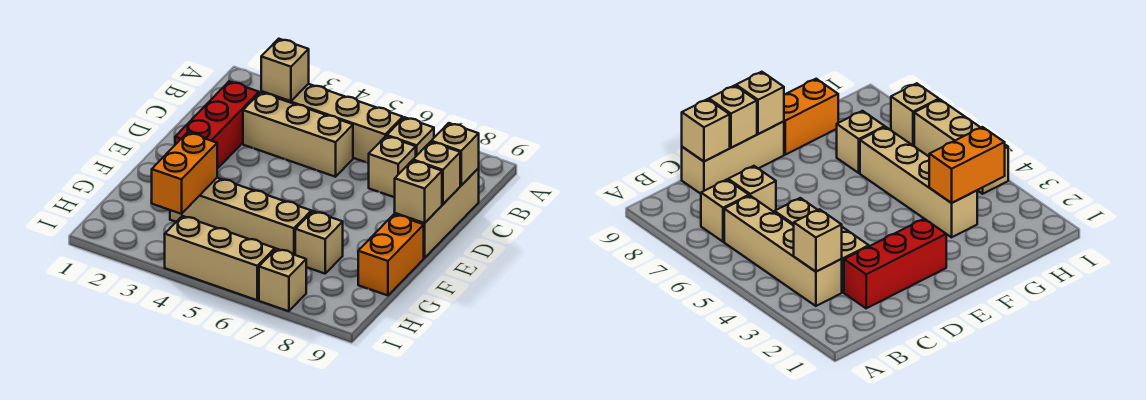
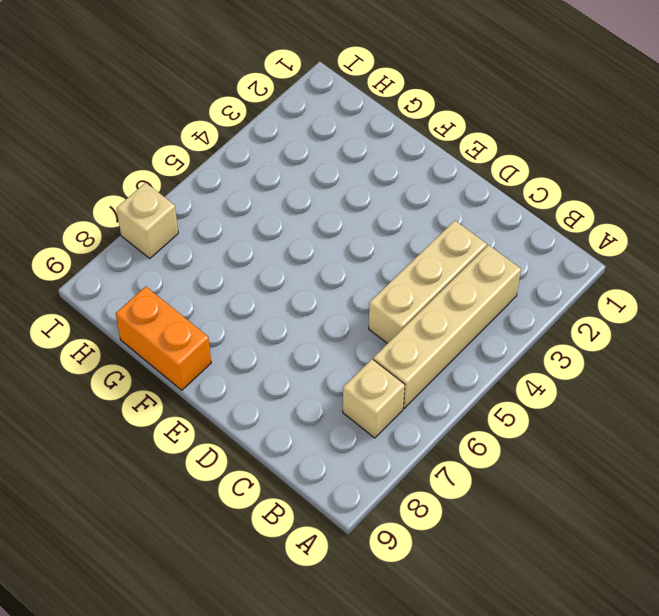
none -> red brick C2:E2 level 1
none -> tan brick C7 level 1
none -> tan brick C9:E9 level 1

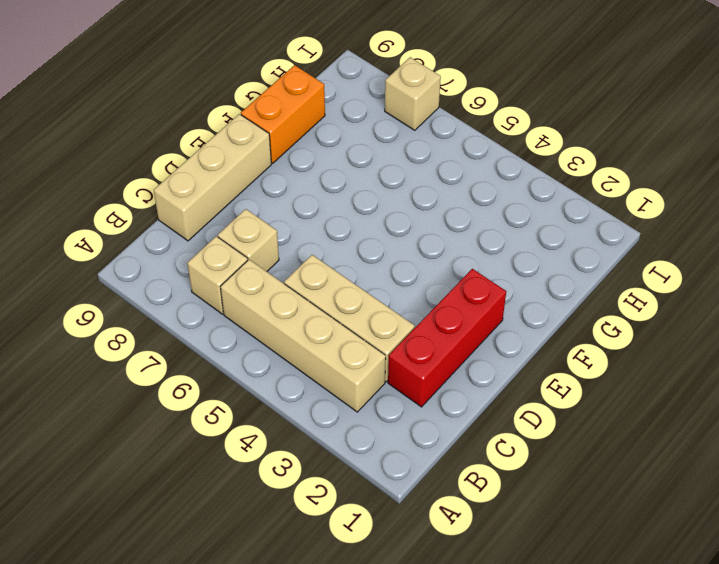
none -> tan brick G3:G6 level 1
none -> tan brick G7 level 1
none -> tan brick I4:I6 level 1

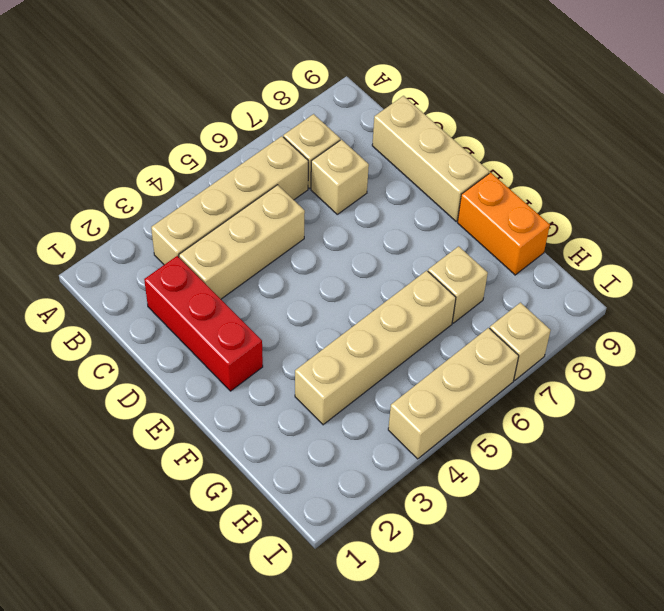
none -> tan brick B3 level 2
none -> tan brick C9 level 2
none -> tan brick D9 level 2

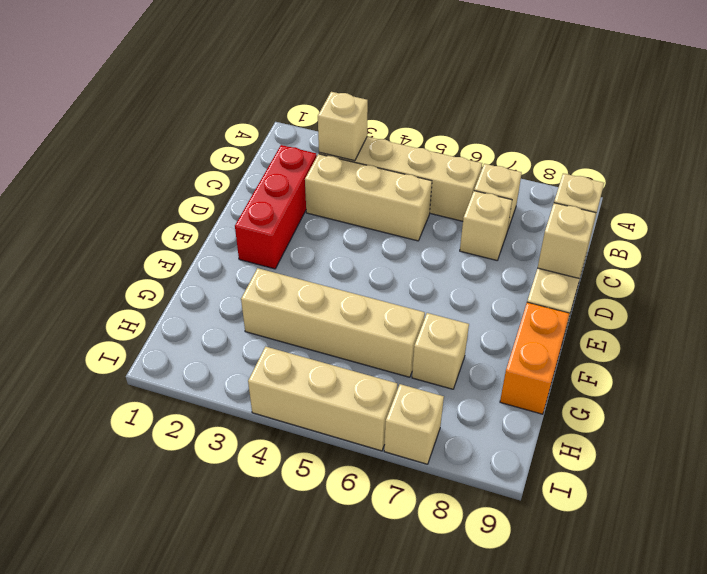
none -> tan brick E9 level 2
none -> orange brick G3:H3 level 2

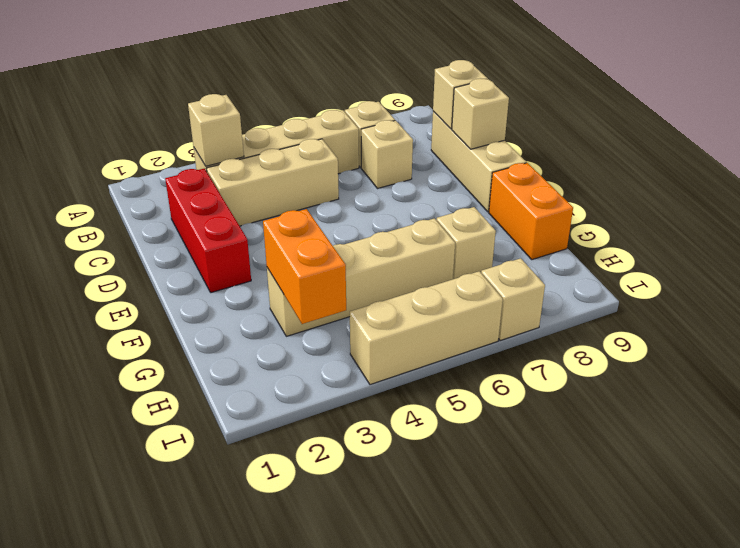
none -> tan brick E9 level 2

